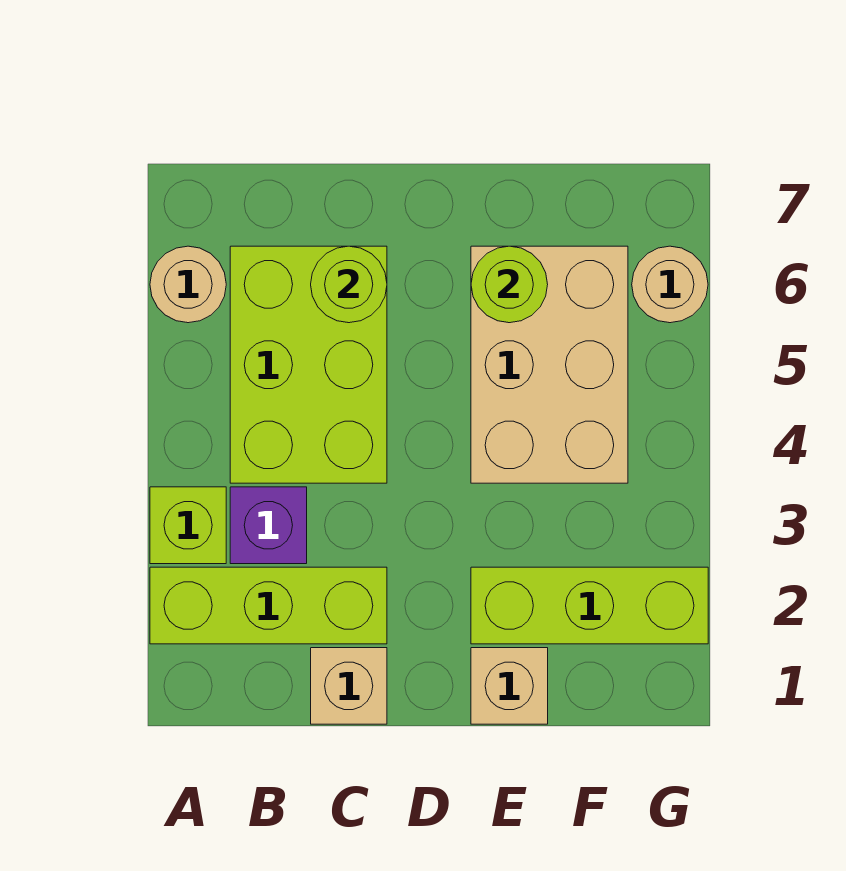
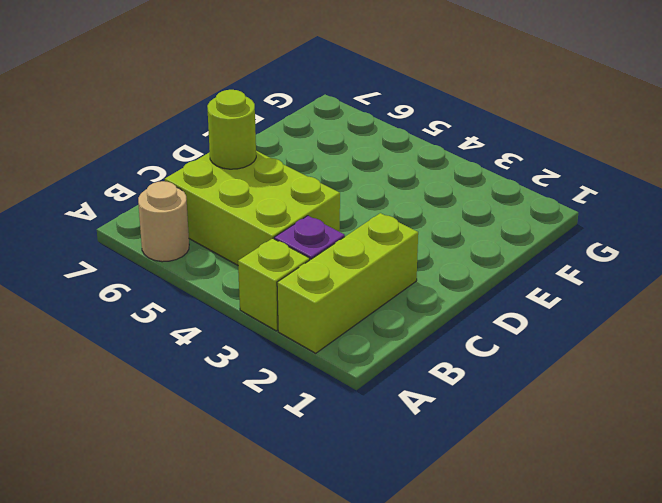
none -> tan brick C1 level 1
none -> tan brick E1 level 1
none -> lime brick E2:G2 level 1

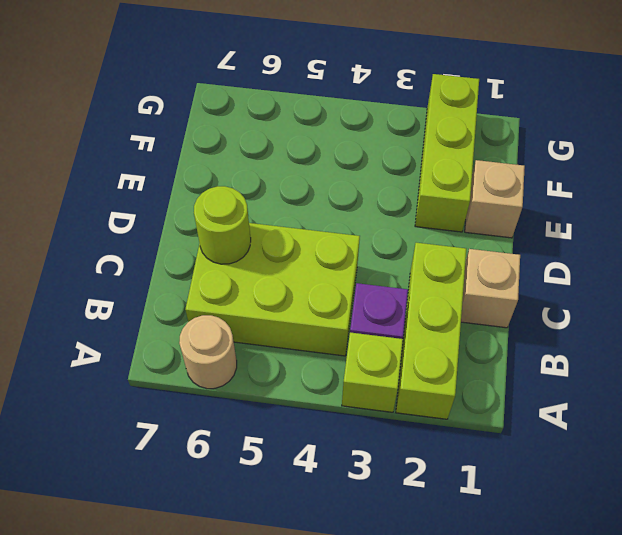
none -> tan brick E4:F6 level 1
none -> tan round brick G6 level 1
none -> lime round brick E6 level 2

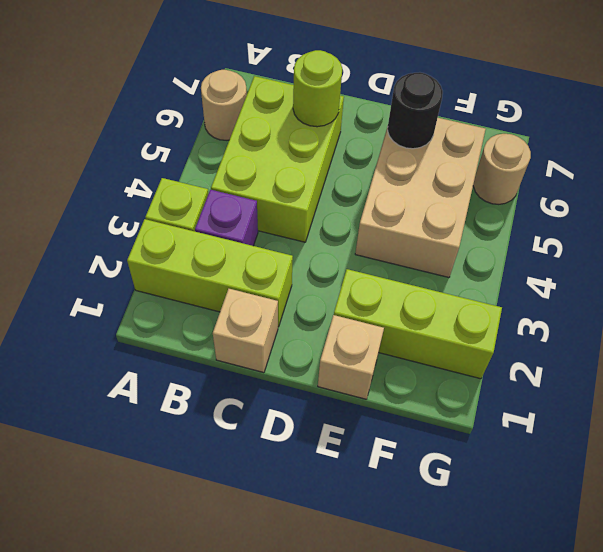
black round brick E6 level 2 -> lime round brick E6 level 2

